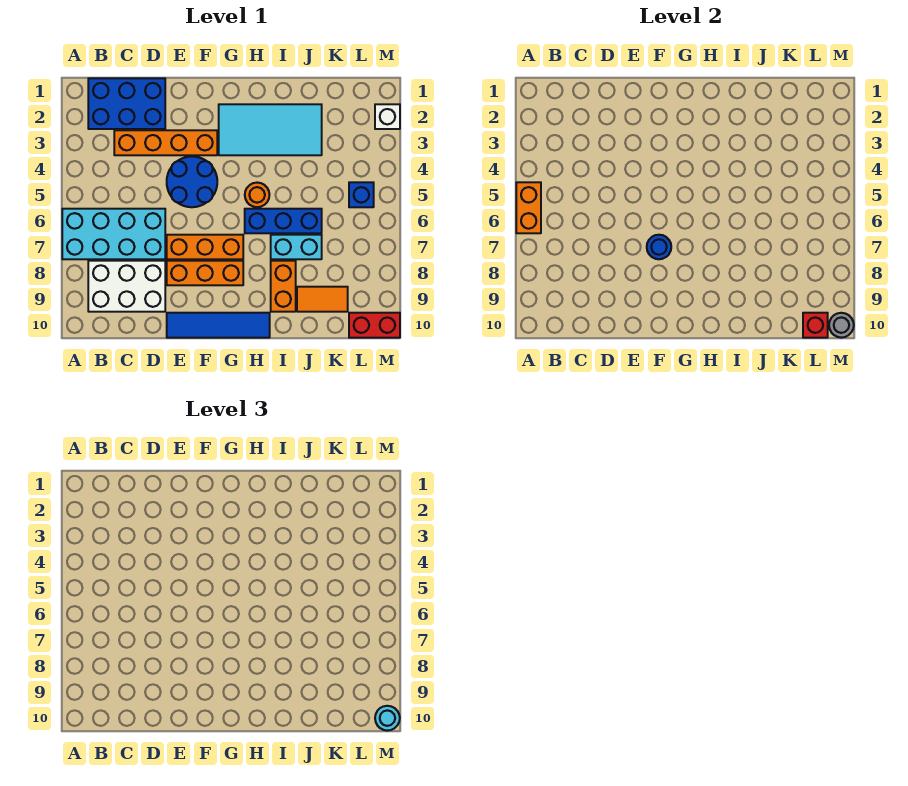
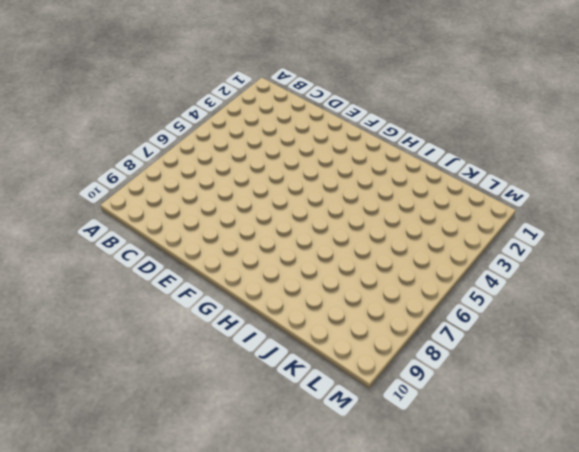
none -> cyan brick A6:D7 level 1
none -> blue brick B1:D2 level 1
none -> white brick B8:D9 level 1

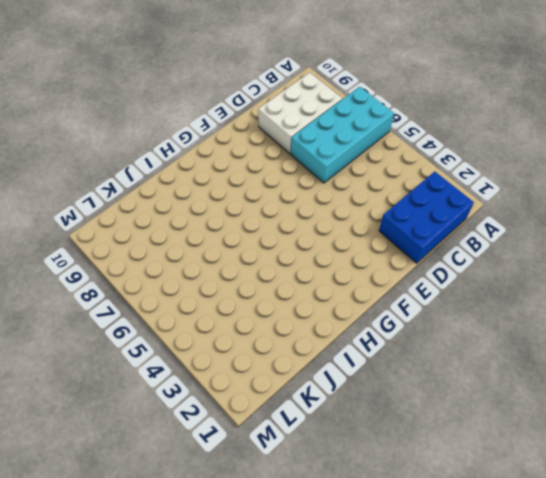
none -> orange brick C3:F3 level 1
none -> blue round brick E4:F5 level 1
none -> orange brick E7:G7 level 1

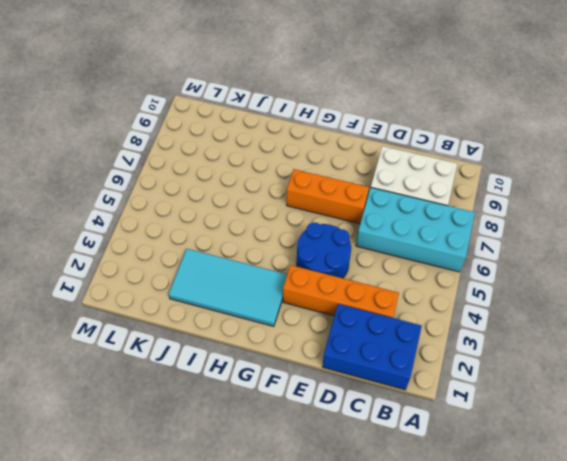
none -> orange brick E8:G8 level 1
none -> blue tile E10:H10 level 1
none -> orange round brick H5 level 1

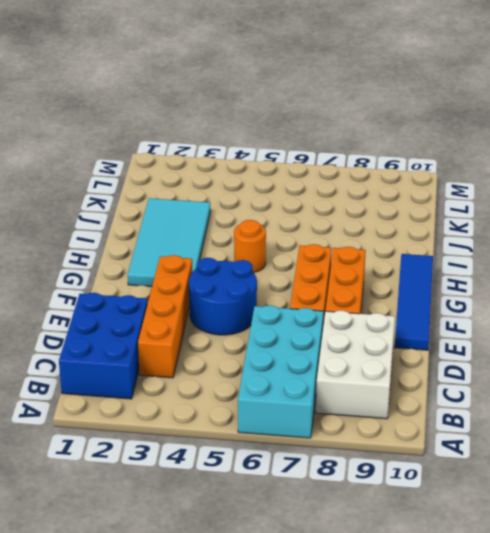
none -> blue brick H6:J6 level 1
none -> cyan brick I7:J7 level 1
none -> orange brick I8:I9 level 1

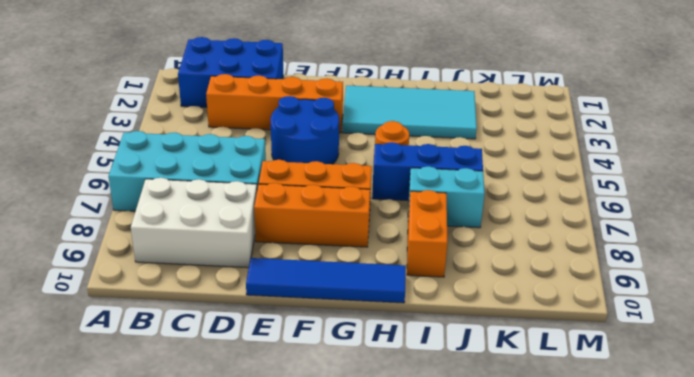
none -> orange tile J9:K9 level 1
none -> blue brick L5 level 1
none -> red brick L10:M10 level 1

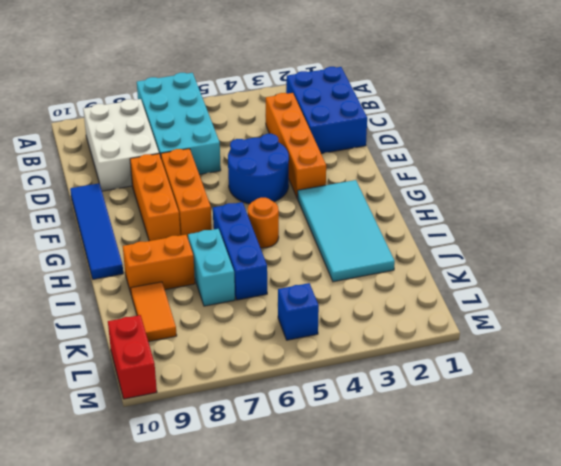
none -> white brick M2 level 1
none -> orange brick A5:A6 level 2
none -> blue round brick F7 level 2

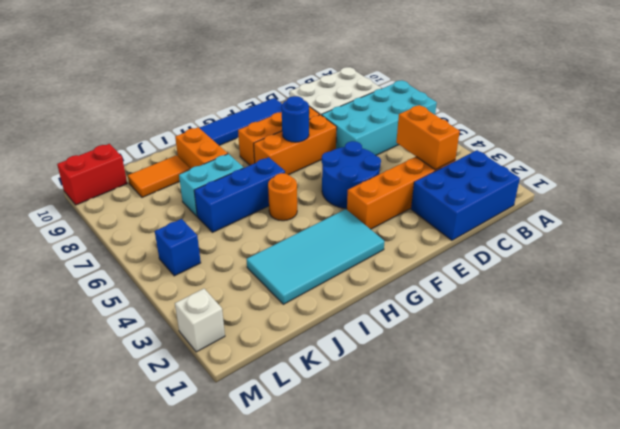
orange brick C3:C4 level 2 -> orange brick A5:A6 level 2
none -> red brick L10 level 2
none -> grey round brick M10 level 2
none -> cyan round brick M10 level 3

